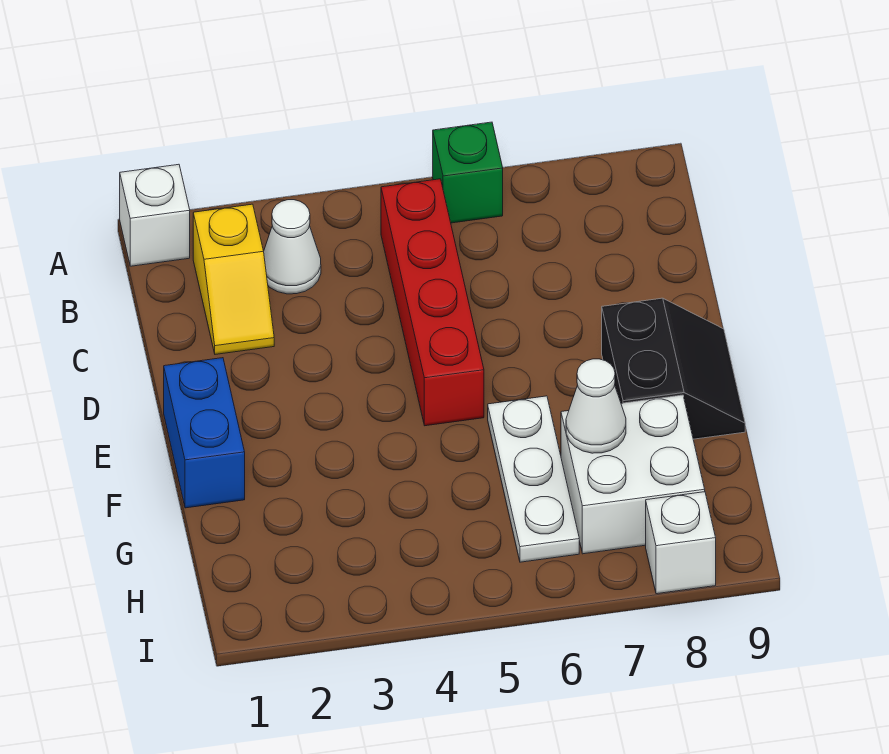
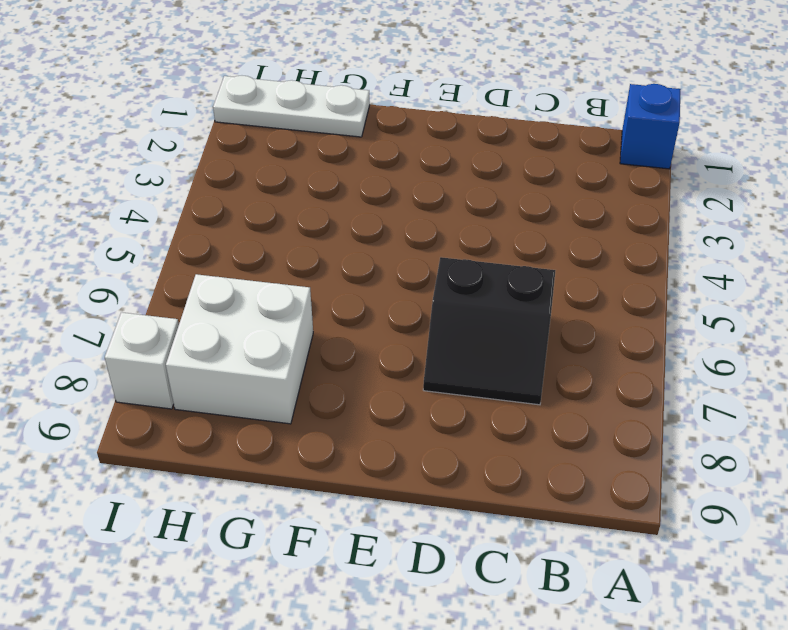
blue brick A1 level 1 -> white brick A1 level 1
black slope C6:D7 level 1 top 6 -> black slope E8:F9 level 1 top 8
white plate G1:I1 level 1 -> white plate F6:H6 level 1
none -> green brick A6 level 1
none -> yellow slope B2:C2 level 1 top B

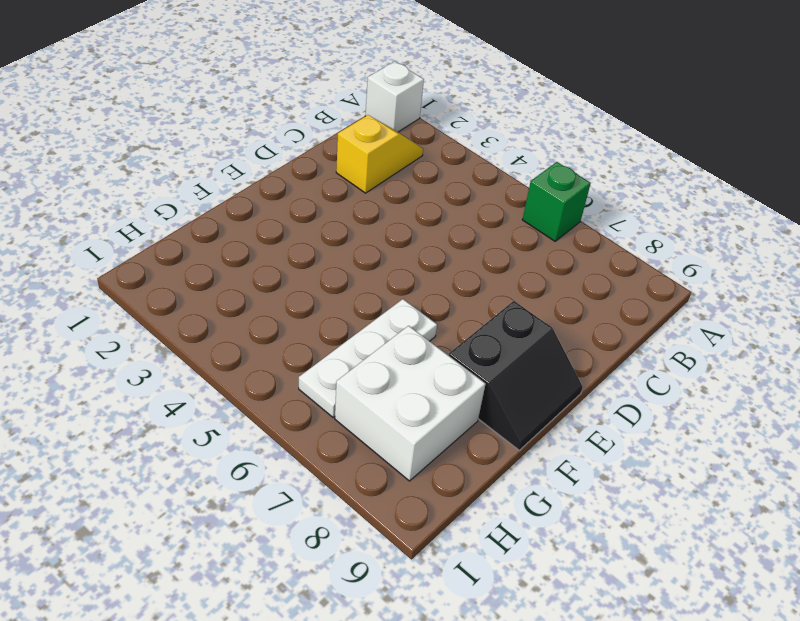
yellow slope B2:C2 level 1 top C -> yellow slope B2:C2 level 1 top B
none -> white cone B3 level 1
none -> red brick B5:E5 level 1

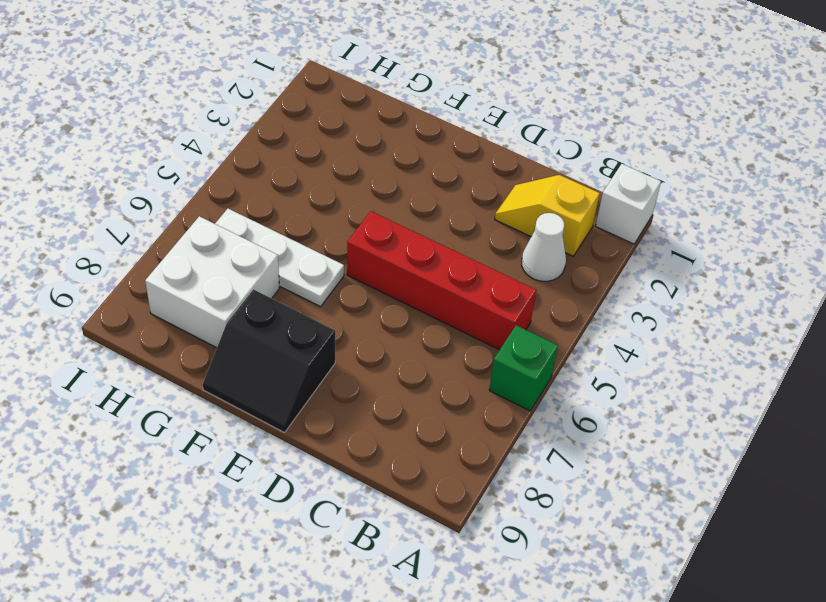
none -> blue brick E1:F1 level 1
none -> white brick I8 level 1

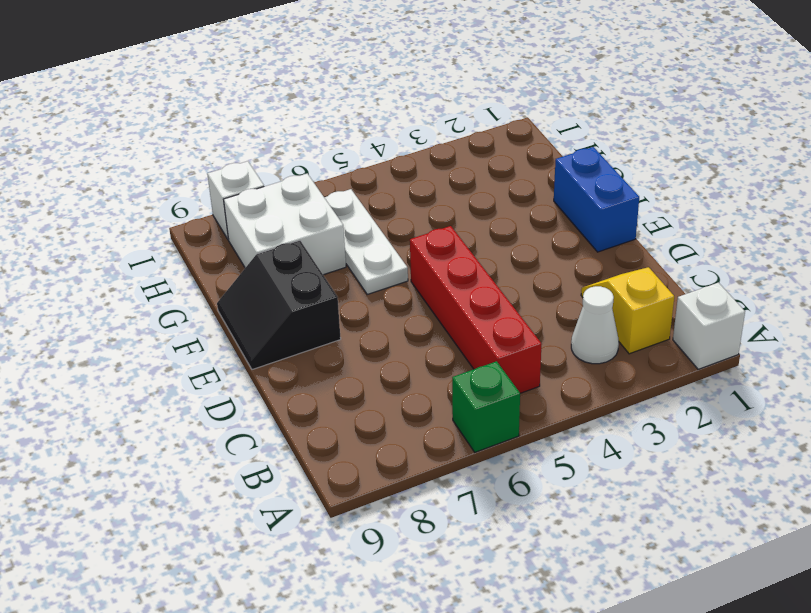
none -> white cone G7 level 2

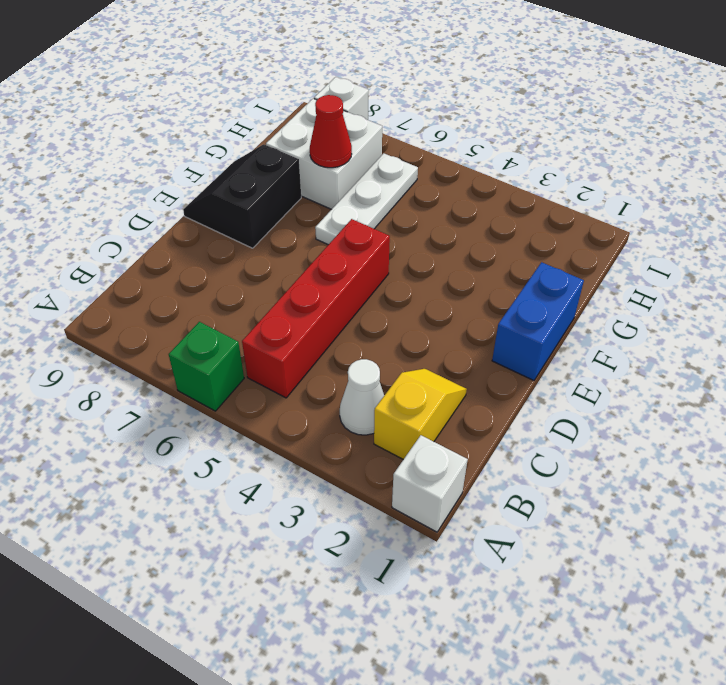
red cone G7 level 2 -> white cone G7 level 2

